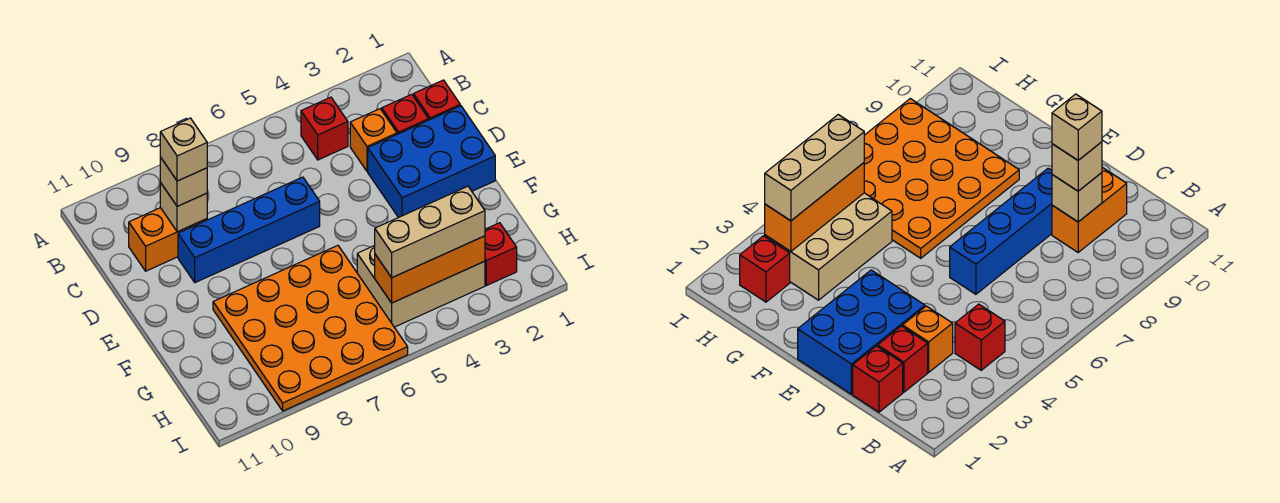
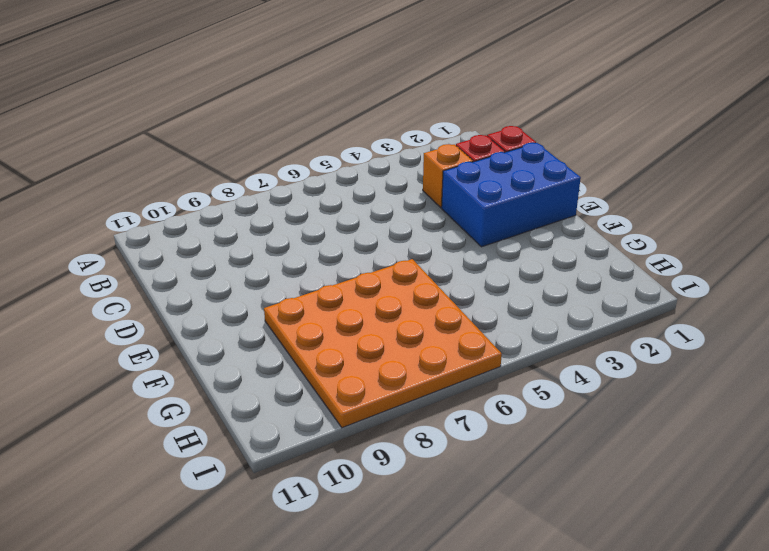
none -> red brick B4 level 1
none -> orange brick C9:C10 level 1
none -> blue brick D6:D9 level 1

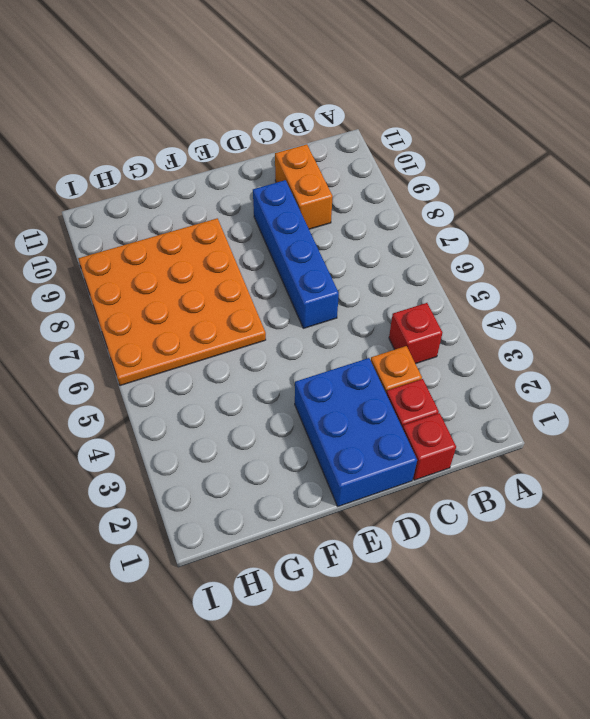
none -> tan brick G3:H5 level 1
none -> red brick H2 level 1
none -> tan brick C9 level 2

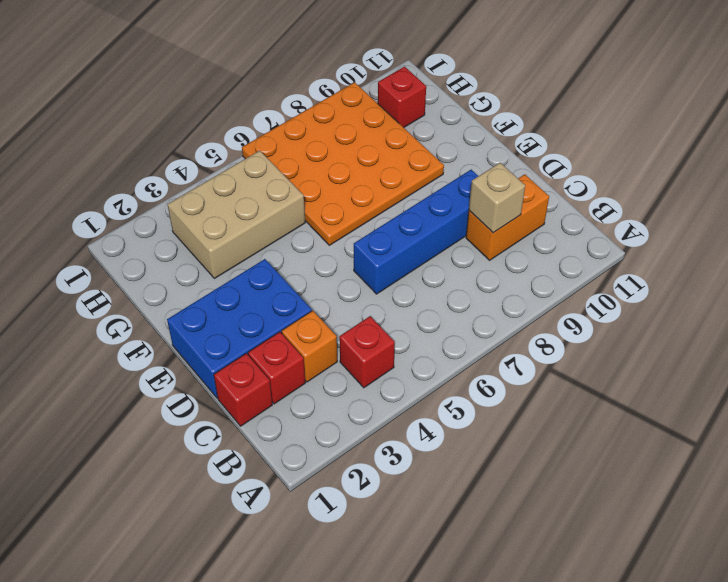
red brick H10 level 1 -> red brick H2 level 1
none -> orange brick H3:H5 level 2
none -> tan brick C9 level 3
none -> tan brick H3:H5 level 3

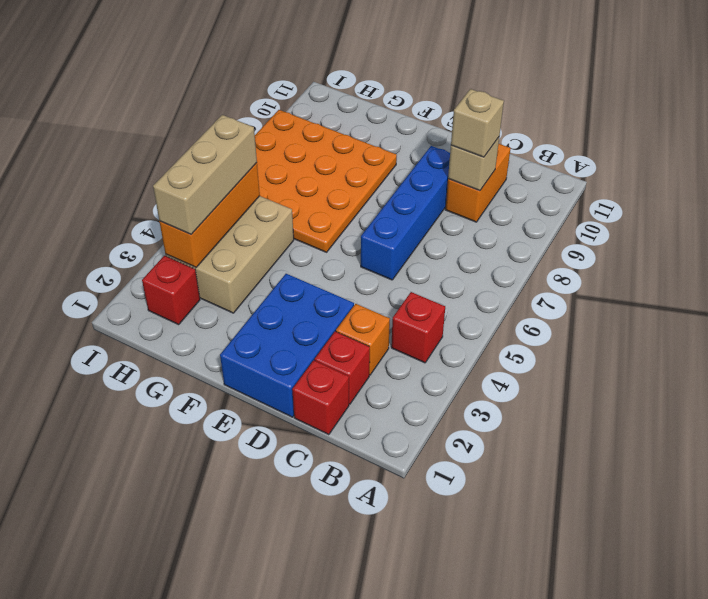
none -> tan brick C9 level 4

